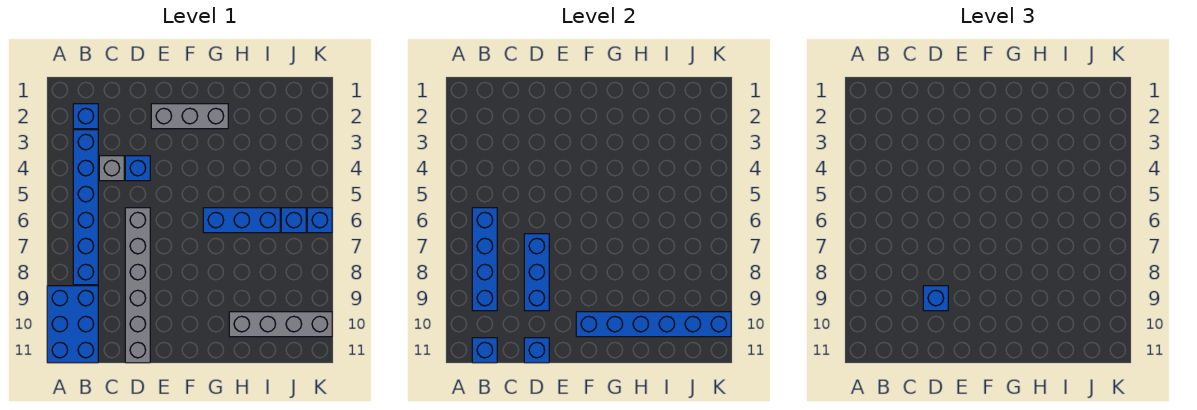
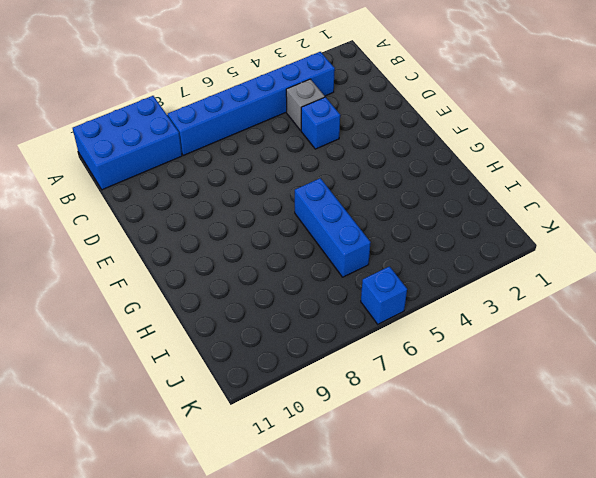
none -> blue brick B2 level 1
none -> grey brick D6:D11 level 1
none -> grey brick E2:G2 level 1

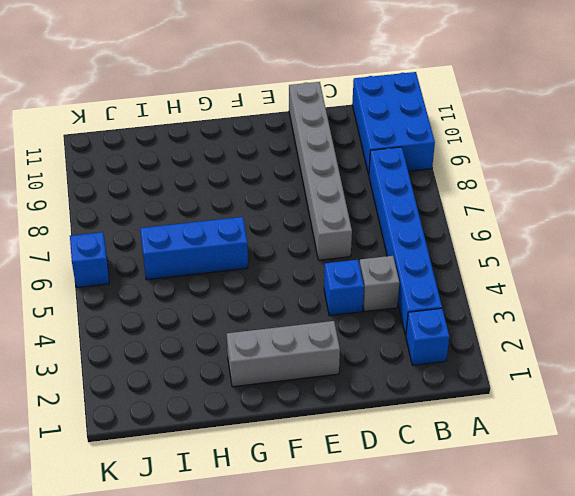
none -> grey brick H10:K10 level 1
none -> blue brick J6 level 1
none -> blue brick B6:B9 level 2

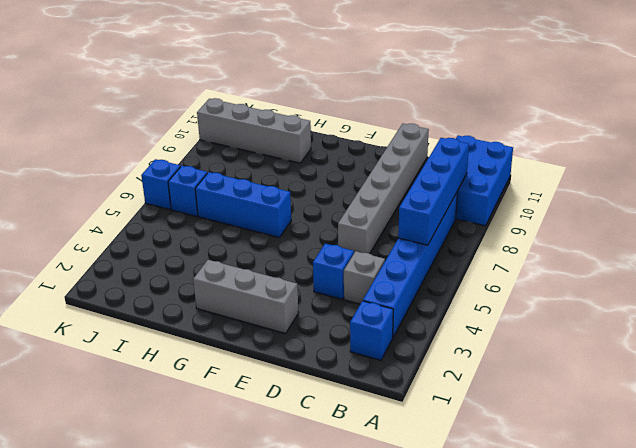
none -> blue brick B11 level 2
none -> blue brick D7:D9 level 2
none -> blue brick D11 level 2

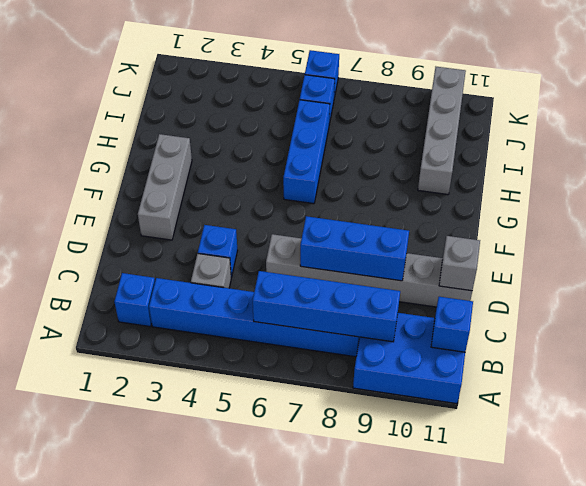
grey brick D11 level 2 -> blue brick D11 level 2
none -> blue brick F10:K10 level 2
none -> blue brick D9 level 3

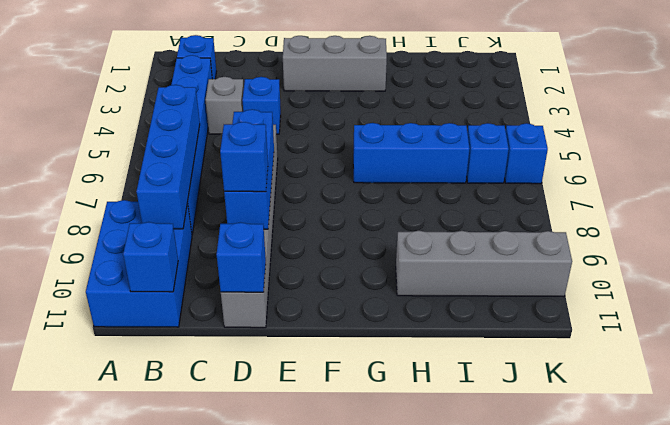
none -> blue brick F10:K10 level 2

